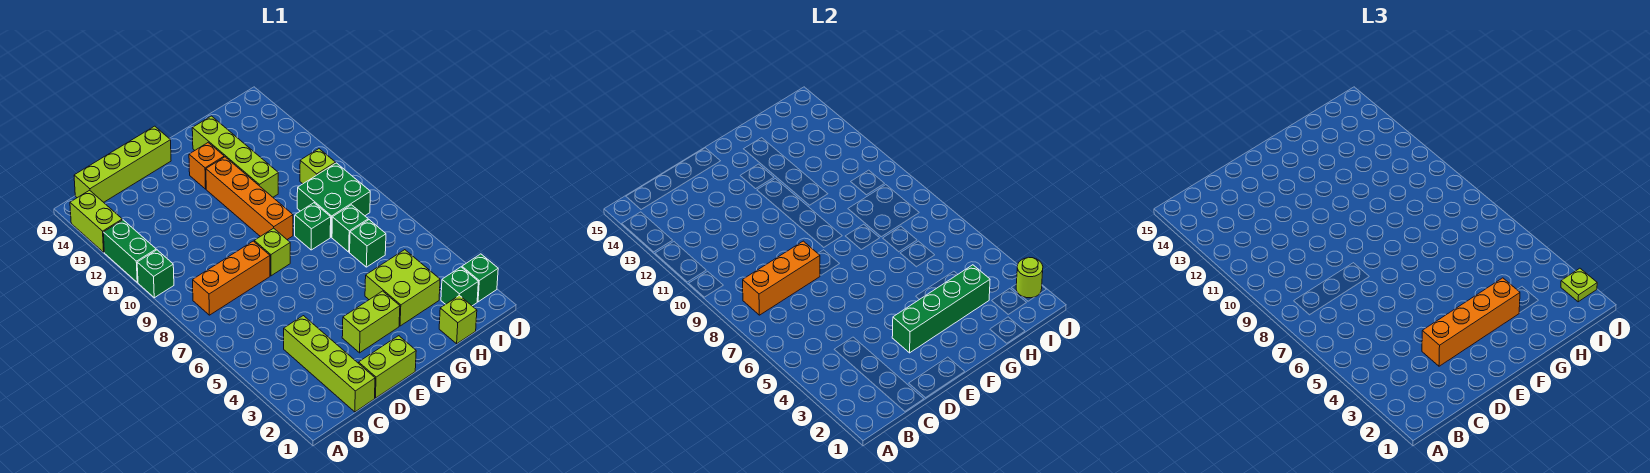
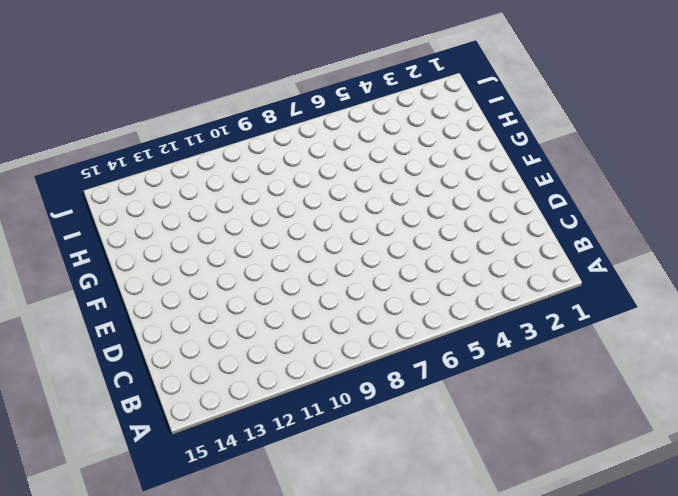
none -> green brick A10 level 1
none -> green brick A11:A12 level 1
none -> lime brick A13:A14 level 1

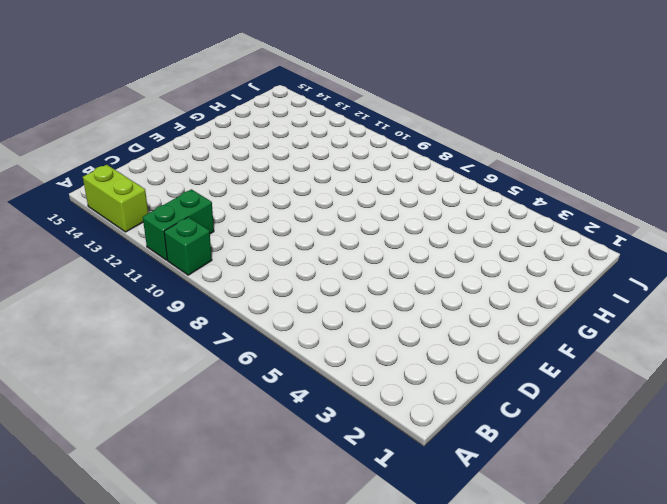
green brick A11:B11 level 1 -> green brick A11:A12 level 1
none -> orange brick B8:D8 level 1
none -> lime brick B15:E15 level 1
none -> lime brick C1:C4 level 1

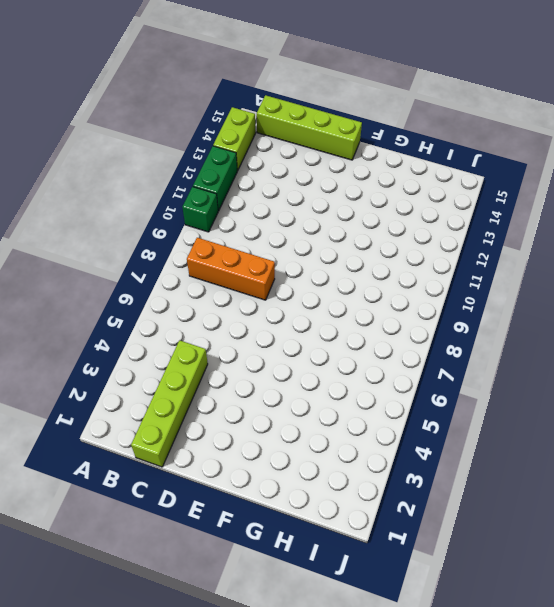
none -> lime brick D1:E1 level 1
none -> lime brick E3:F3 level 1
none -> lime brick E8 level 1

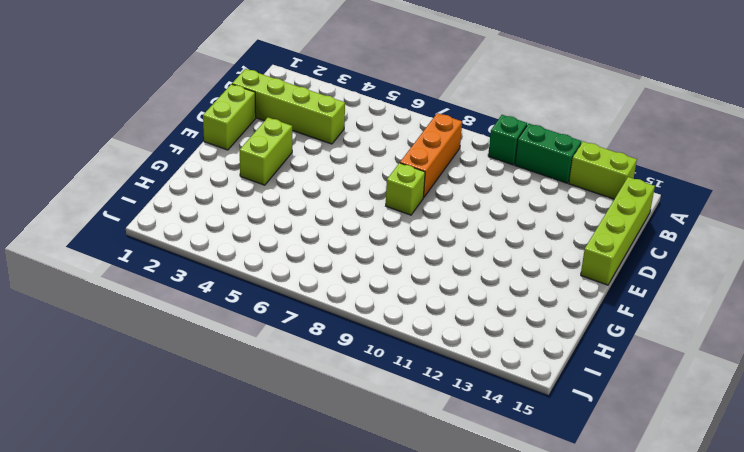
none -> orange brick F9:F12 level 1
none -> orange brick F13 level 1
none -> lime brick G3:H4 level 1

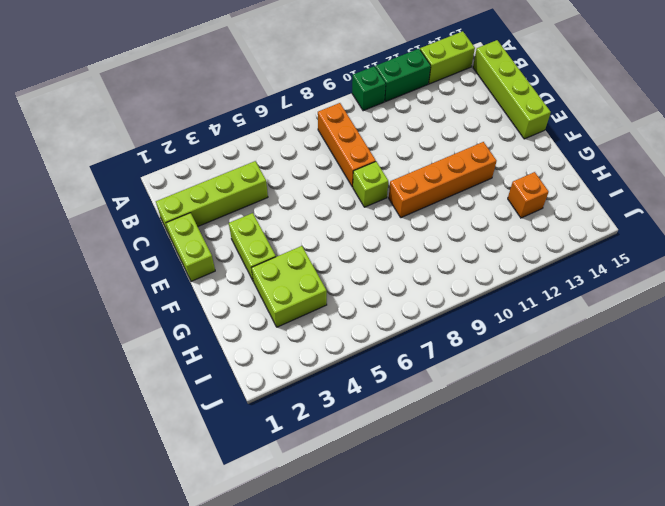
orange brick H13 level 1 -> orange brick F13 level 1
none -> green brick G8 level 1
none -> lime brick G11:G14 level 1
none -> lime brick H1 level 1

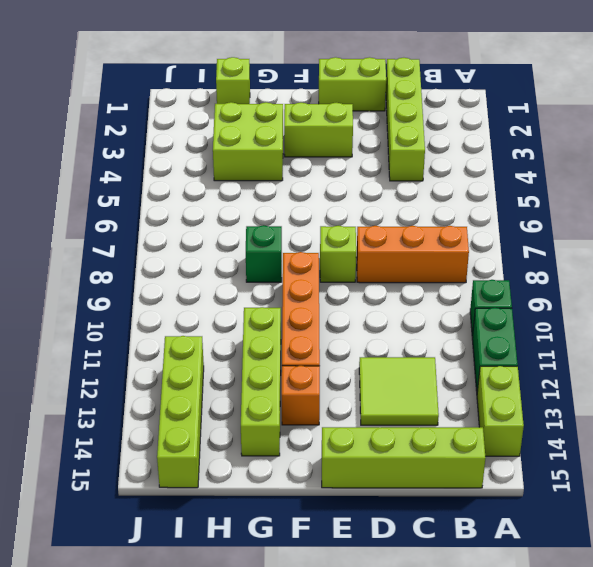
lime tile C12:D13 level 1 -> none
lime brick I12:I15 level 1 -> none
none -> green brick H6 level 1
none -> green brick H7 level 1
none -> green brick H8:I9 level 1

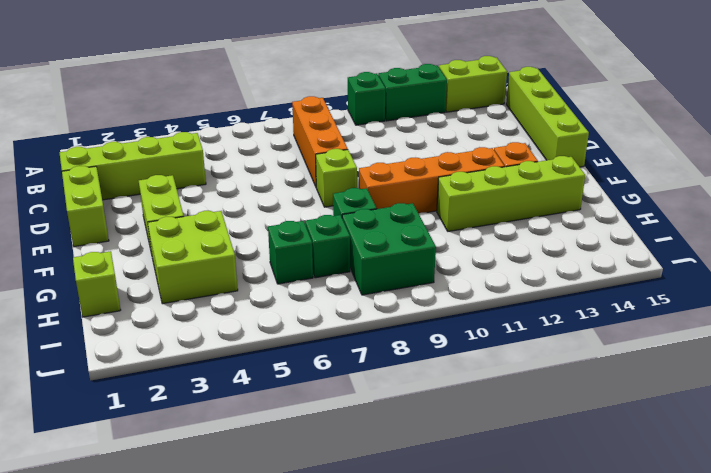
none -> green brick I2 level 1
none -> lime brick I10 level 1
none -> green brick J2 level 1

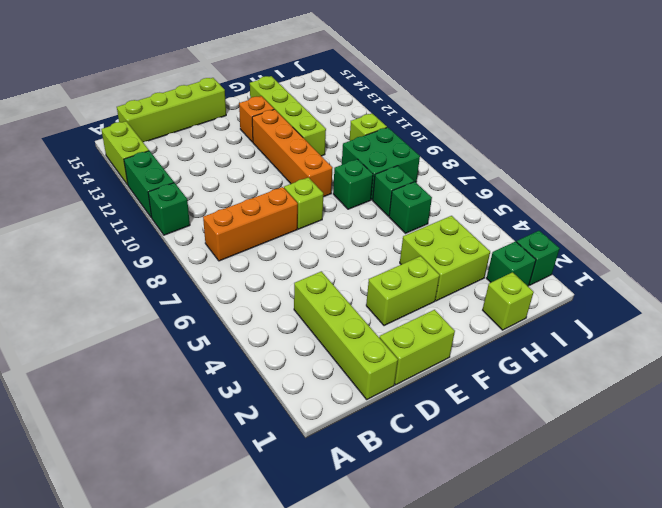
none -> orange brick B8:D8 level 2
none -> green brick E3:H3 level 2
none -> lime round brick J2 level 2

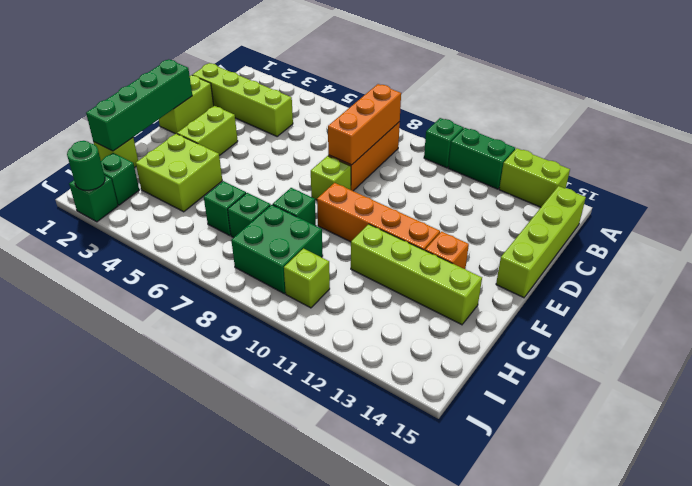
green brick E1:H1 level 2 -> green brick E3:H3 level 2
green round brick J2 level 2 -> lime round brick J2 level 2
none -> orange brick D3:G3 level 3
none -> lime plate J2 level 3

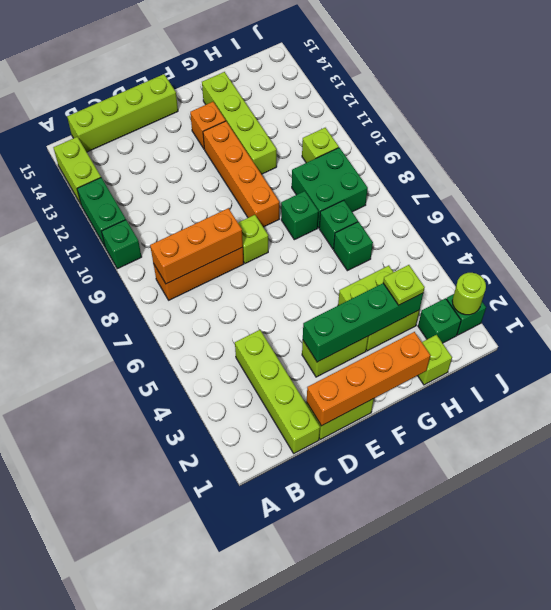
orange brick D1:G1 level 2 -> orange brick D3:G3 level 3
lime plate H3 level 3 -> lime plate J2 level 3

